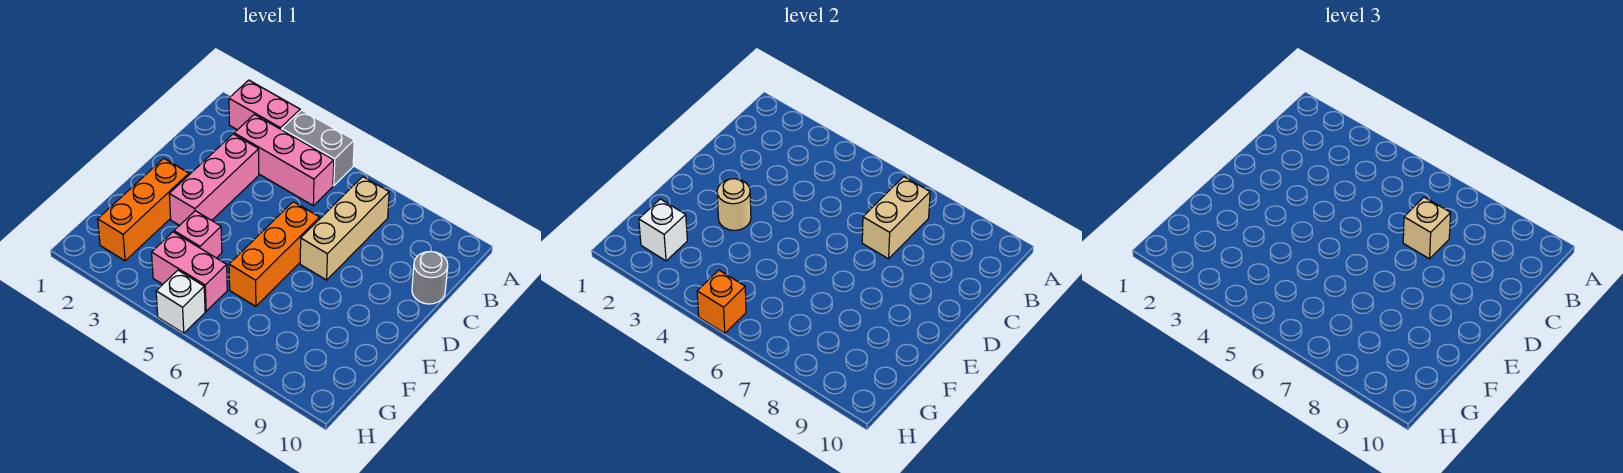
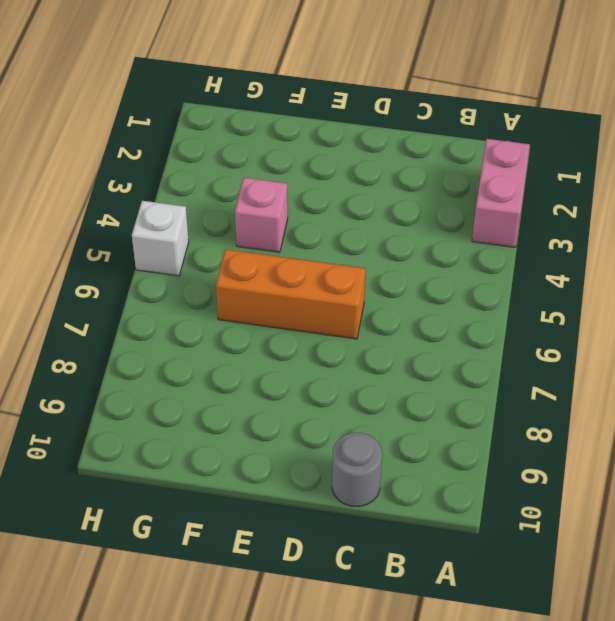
none -> grey brick A4:A5 level 1
none -> pink brick B3:B5 level 1
none -> tan brick B7:D7 level 1

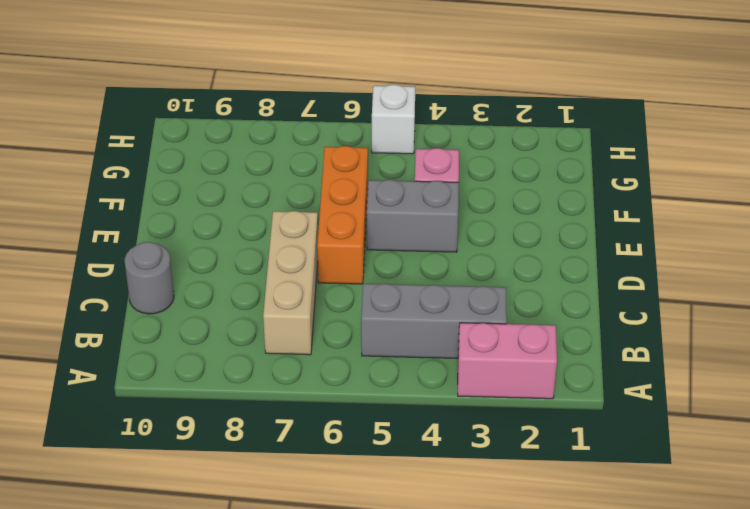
grey brick B3:B5 level 1 -> pink brick B3:B5 level 1
grey brick E4:E5 level 1 -> grey brick A4:A5 level 1
none -> pink brick C3:E3 level 1
none -> orange brick E2:G2 level 1
none -> pink brick G4:G5 level 1

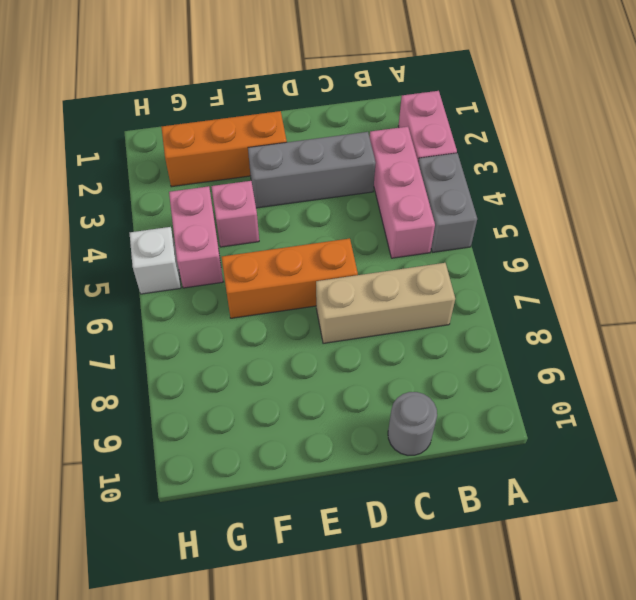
grey brick C3:E3 level 1 -> pink brick C3:E3 level 1
none -> tan brick B7:C7 level 2
none -> tan round brick E3 level 2
none -> white brick G2 level 2

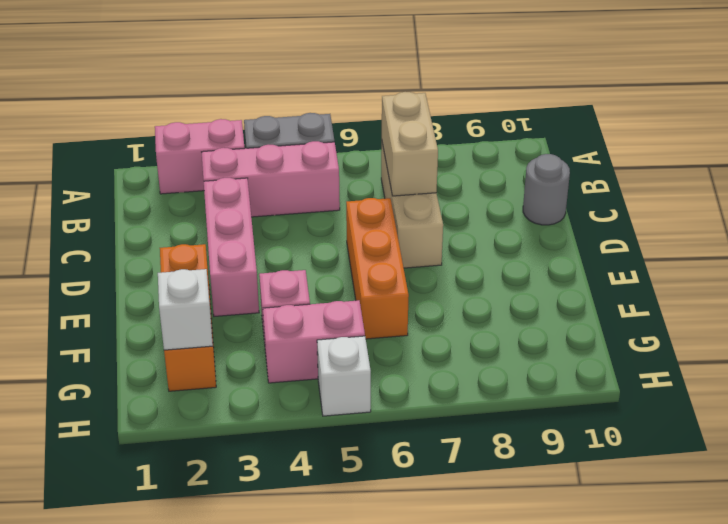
none -> tan round brick E3 level 2
none -> orange brick H5 level 2
none -> tan brick C7 level 3

